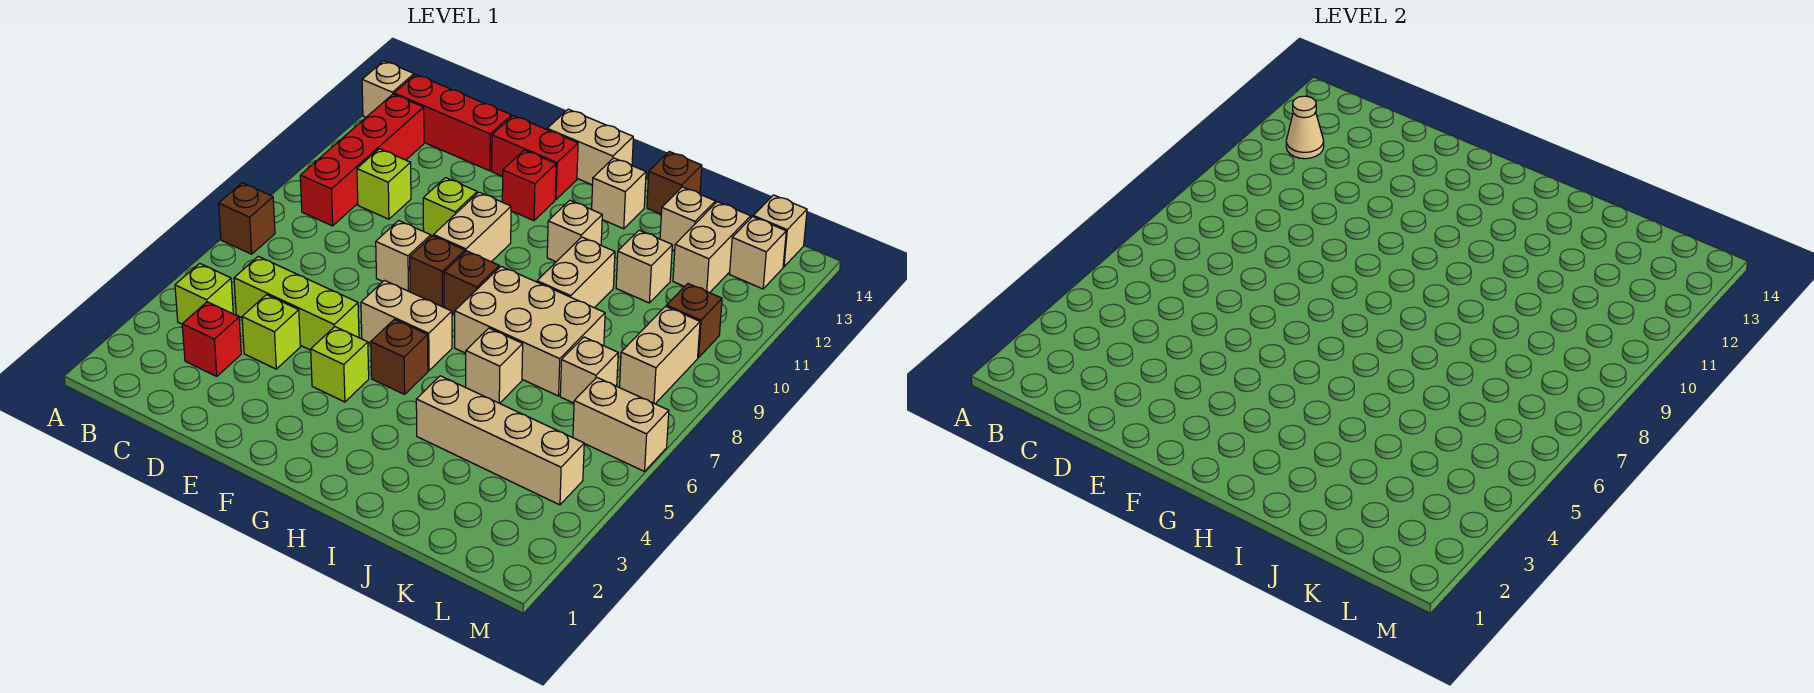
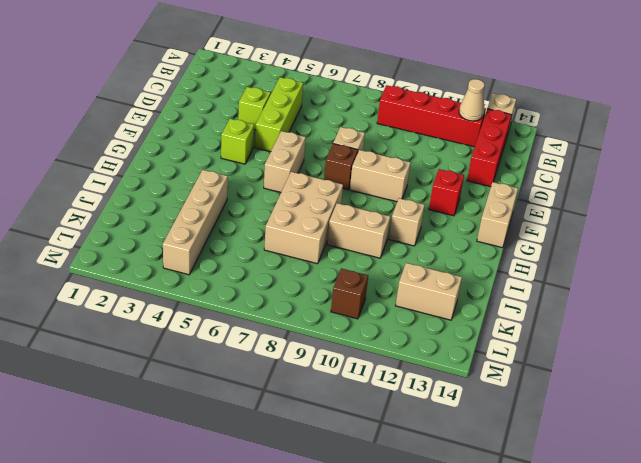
none -> brown brick A7 level 1
none -> lime brick B4 level 1
none -> red brick C3 level 1
none -> lime brick C10 level 1

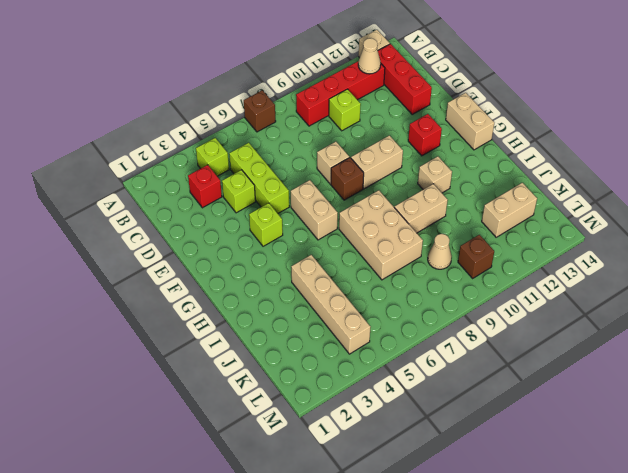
tan cone K9 level 1 -> none
none -> lime brick E10 level 1
none -> red brick E13:F13 level 1
none -> brown brick G5 level 1
none -> brown brick G8 level 1

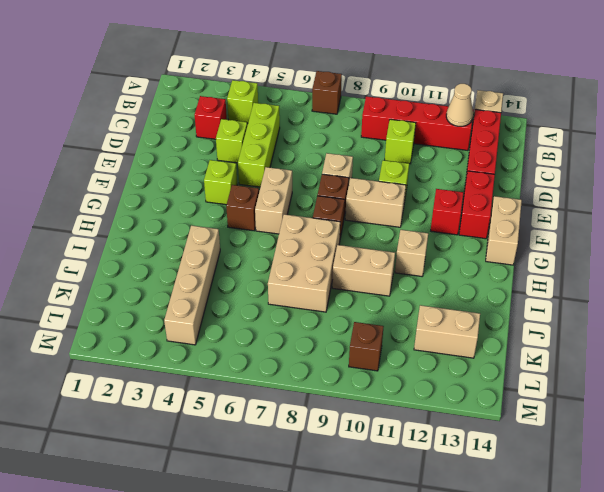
none -> tan brick H13 level 1
none -> tan brick I6 level 1
none -> brown brick I14 level 1
none -> tan brick J11 level 1

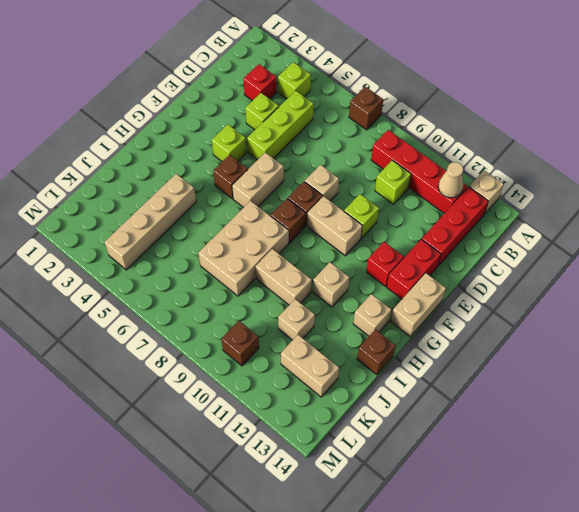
none -> tan brick I6 level 1
none -> tan brick J13 level 1
none -> tan brick K7 level 1
none -> tan brick L6:M6 level 1

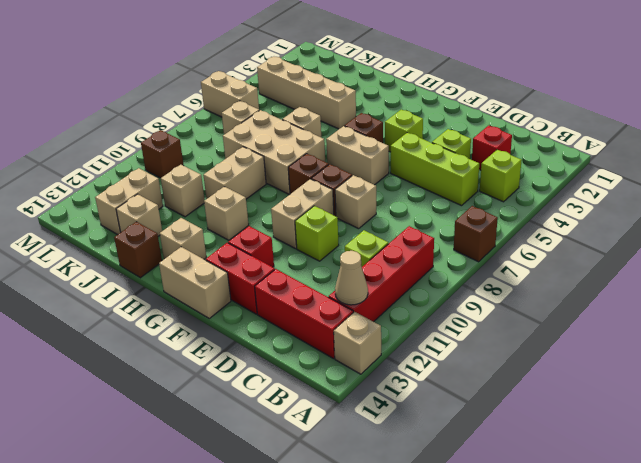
none -> tan brick L8:L9 level 1
none -> tan brick L13 level 1
none -> tan brick L14 level 1

